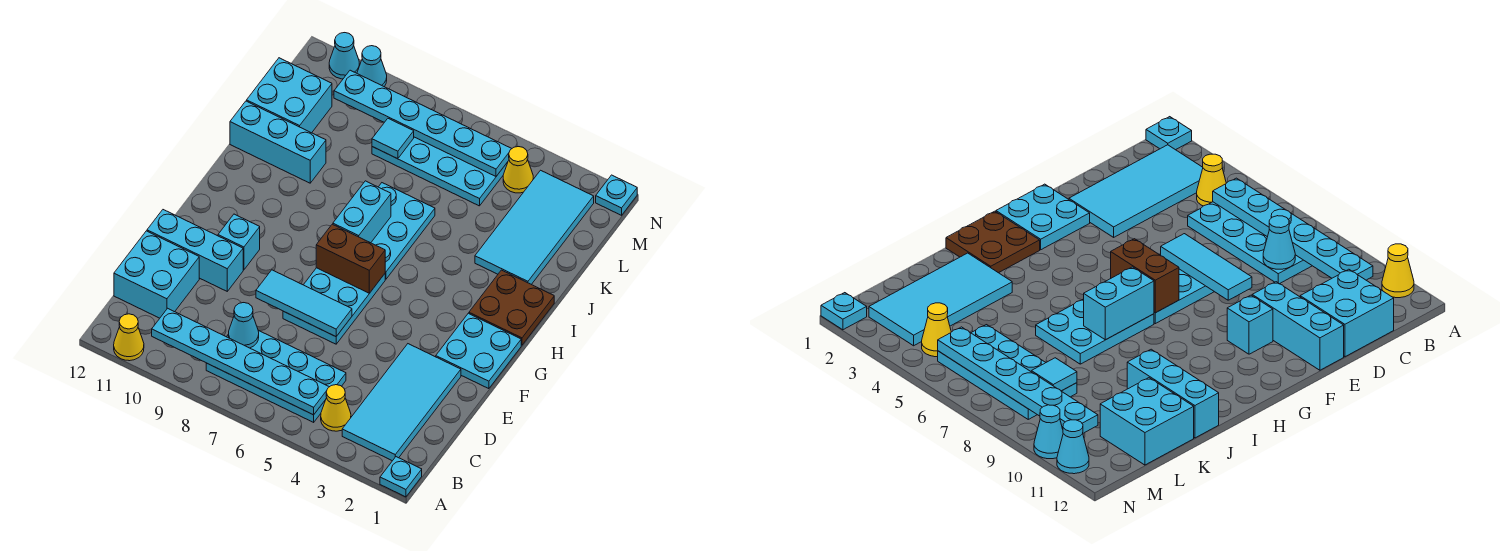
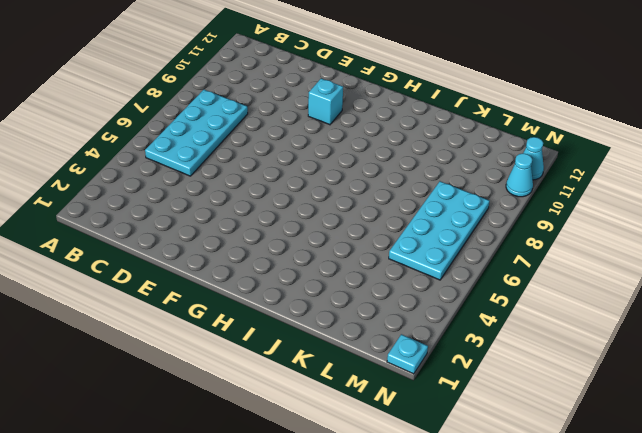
none -> cyan plate A1 level 1
none -> yellow cone A11 level 1
none -> cyan tile B2:E3 level 1

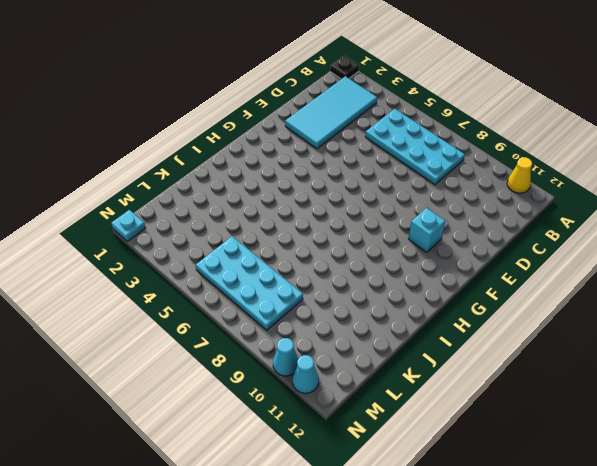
black plate A1 level 1 -> cyan plate A1 level 1
none -> yellow cone B4 level 1
none -> cyan brick C11:D12 level 1
none -> cyan plate E6:G7 level 1

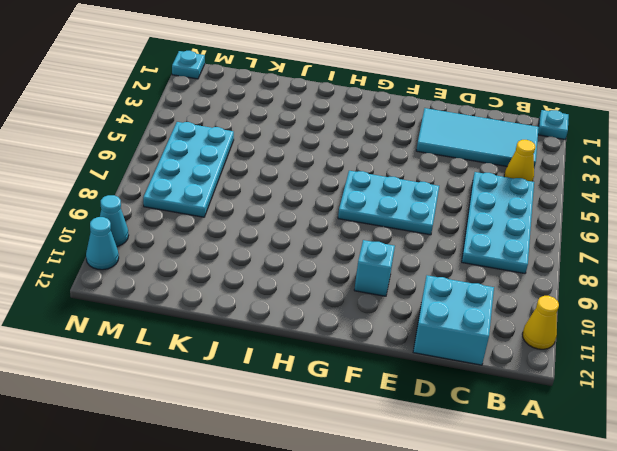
none -> cyan brick E10:E12 level 1
none -> cyan plate F1:G2 level 1
none -> brown plate H1:I2 level 1

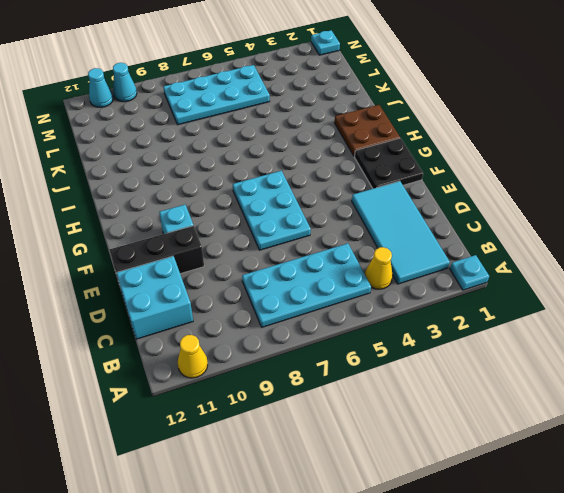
black brick E10:E12 level 1 -> cyan brick E10:E12 level 1
black plate F1:G2 level 1 -> cyan plate F1:G2 level 1
none -> cyan plate H6:J7 level 1
none -> cyan tile J2:M3 level 1
none -> cyan brick J10:J12 level 1

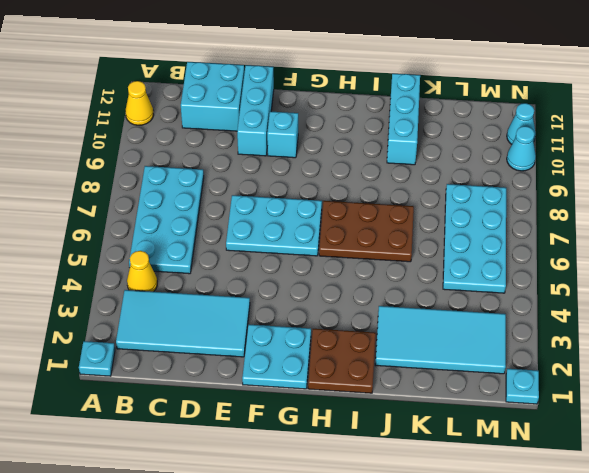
brown plate H6:J7 level 1 -> cyan plate H6:J7 level 1
none -> cyan brick K11:L12 level 1
none -> yellow cone M4 level 1
none -> cyan plate B5:B10 level 2

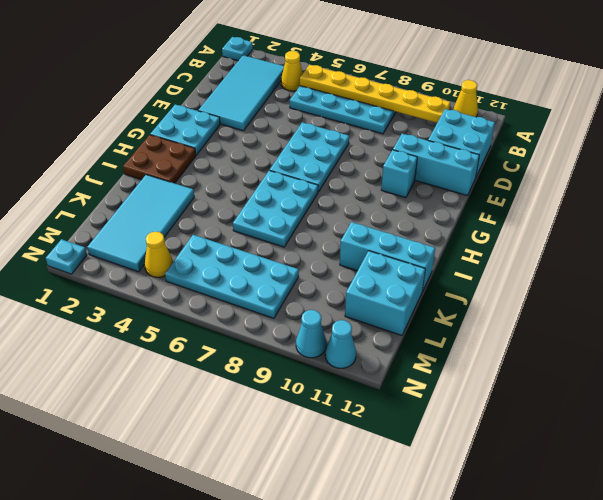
yellow plate B5:B10 level 2 -> cyan plate B5:B10 level 2
none -> cyan cone C8 level 2
none -> cyan tile E6:E8 level 2
none -> brown brick G6:G7 level 2

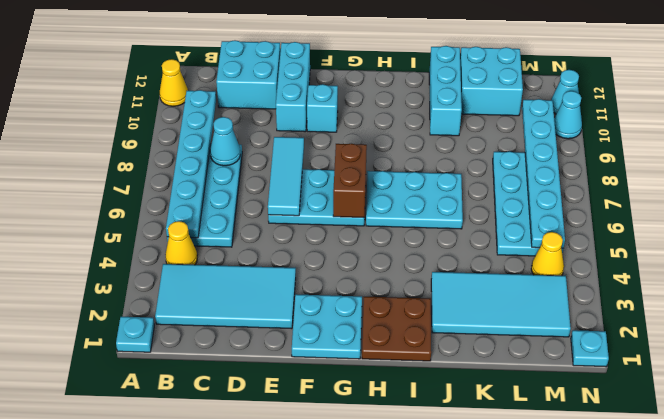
none -> cyan brick H7:I7 level 2
none -> cyan tile L8 level 2

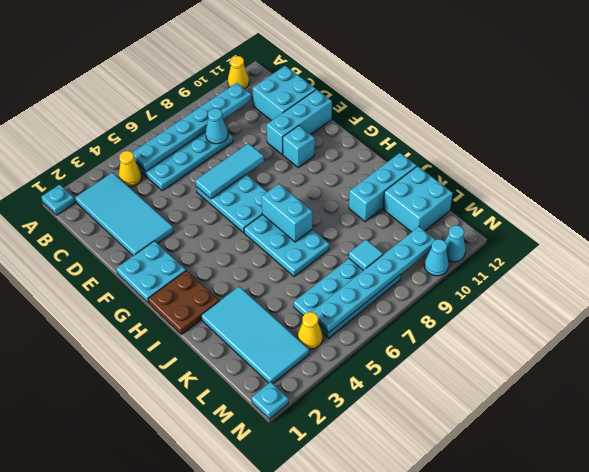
none -> brown brick G6:G7 level 2

